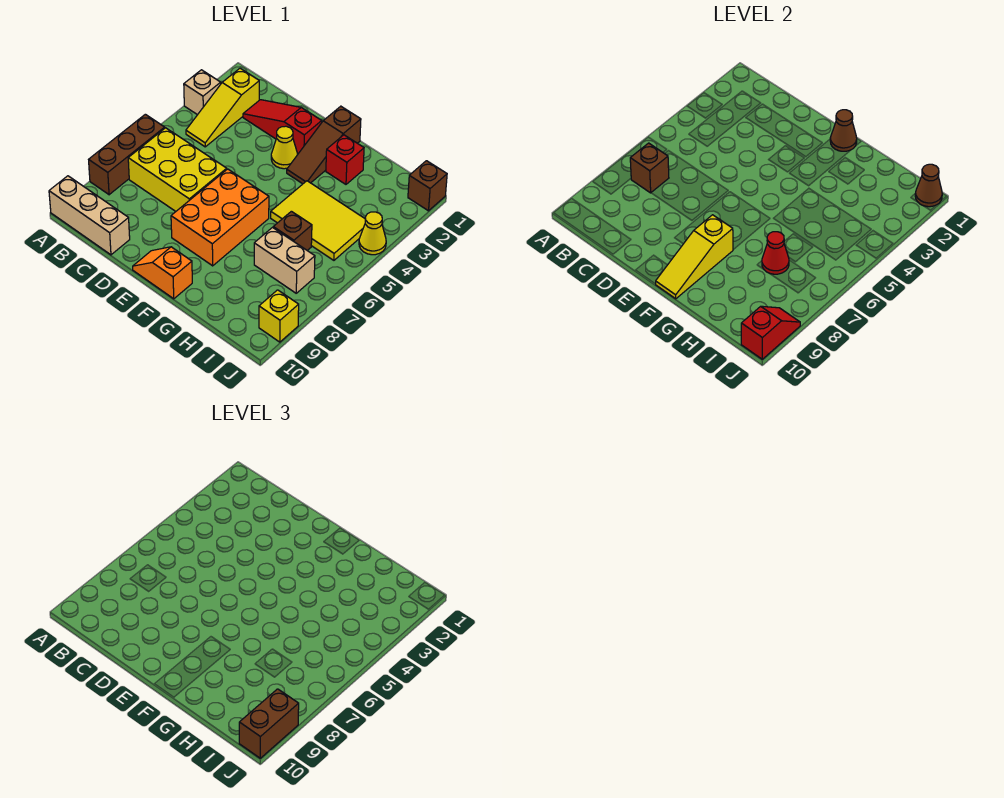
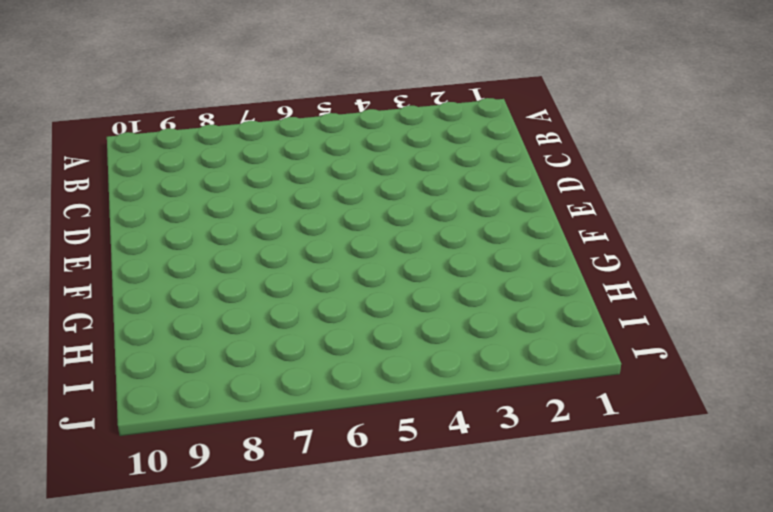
none -> tan brick A3 level 1
none -> brown brick A6:A8 level 1
none -> tan brick A10:C10 level 1

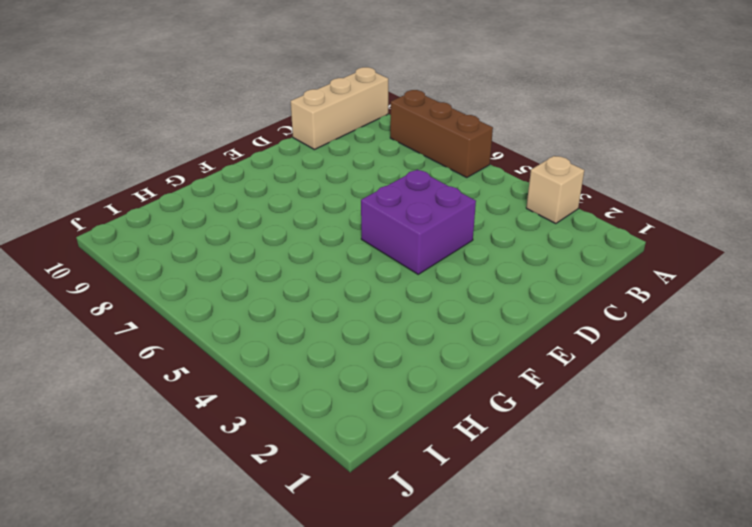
purple brick D4:E5 level 1 -> none
none -> yellow slope B2:B4 level 1 top 2
none -> yellow brick B6:D7 level 1
none -> red slope C2:E2 level 1 top E

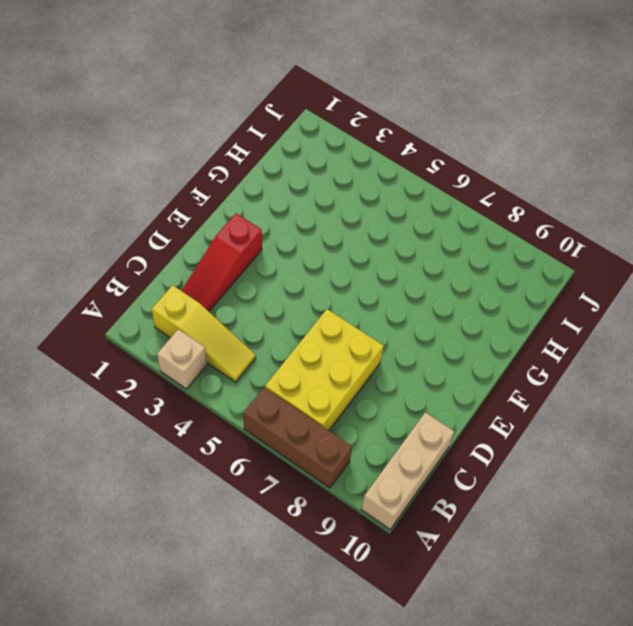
none -> yellow cone E3 level 1
none -> orange brick E6:F8 level 1
none -> orange slope E10:F10 level 1 top F

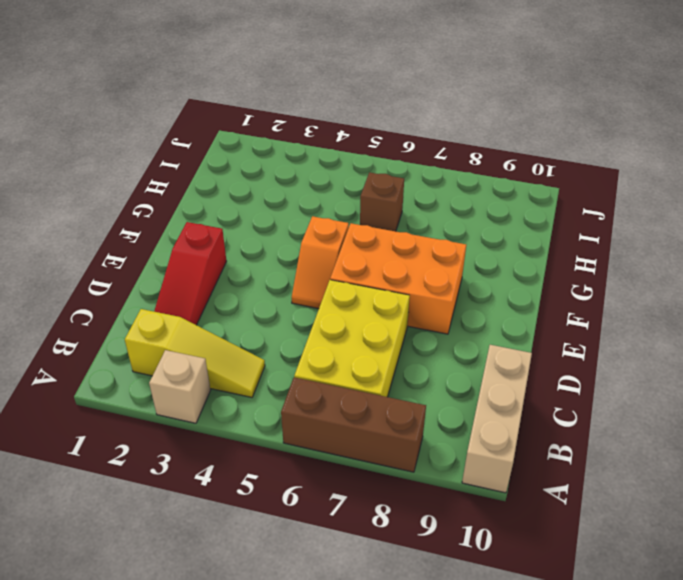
orange slope E5:F5 level 1 top F -> orange slope E10:F10 level 1 top F
none -> yellow cone E3 level 1
none -> brown slope F1:F3 level 1 top 1
none -> red brick G2 level 1

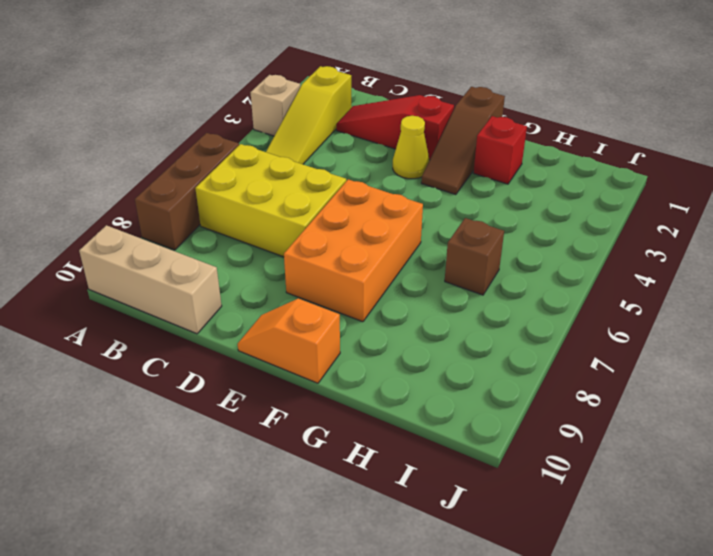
none -> yellow tile G4:I5 level 1
none -> tan brick H7:I7 level 1
none -> brown brick J1 level 1

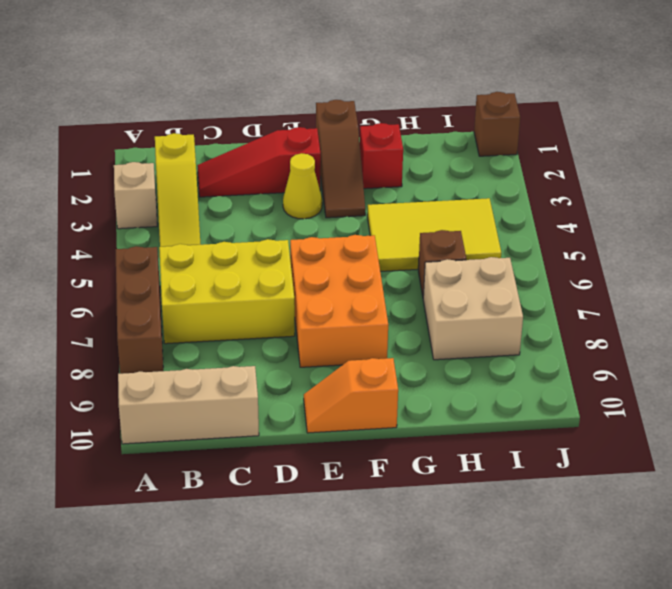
tan brick H7:I8 level 1 -> tan brick H7:I7 level 1
none -> yellow cone J4 level 1
none -> yellow brick J9 level 1
none -> brown brick B7 level 2

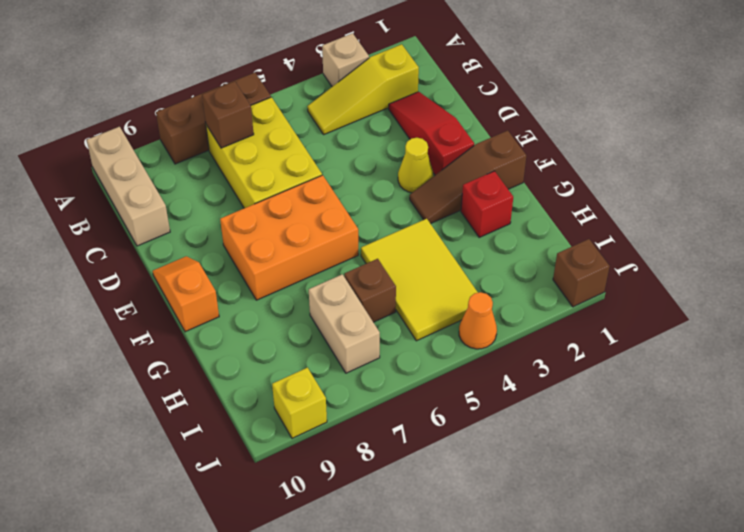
orange cone J4 level 1 -> yellow cone J4 level 1
none -> brown cone F1 level 2
none -> yellow slope F8:F10 level 2 top 8
none -> red cone H7 level 2

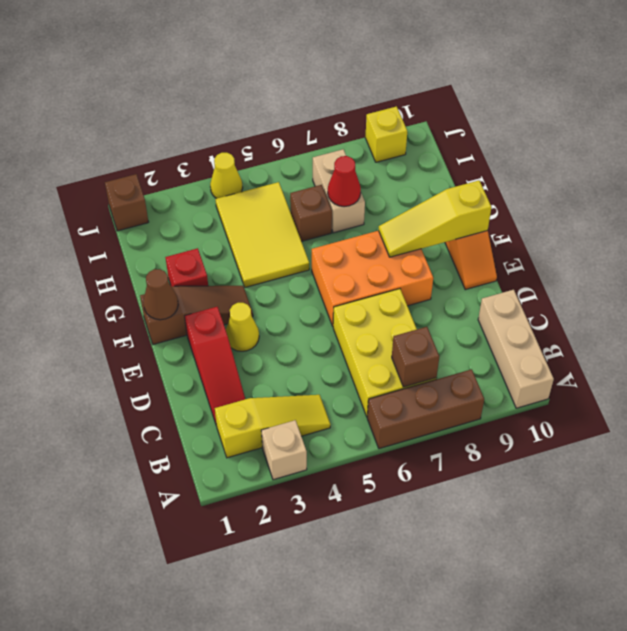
yellow slope F8:F10 level 2 top 10 -> yellow slope F8:F10 level 2 top 8
none -> brown cone J1 level 2
none -> red slope J9:J10 level 2 top 10
none -> brown brick J9:J10 level 3

